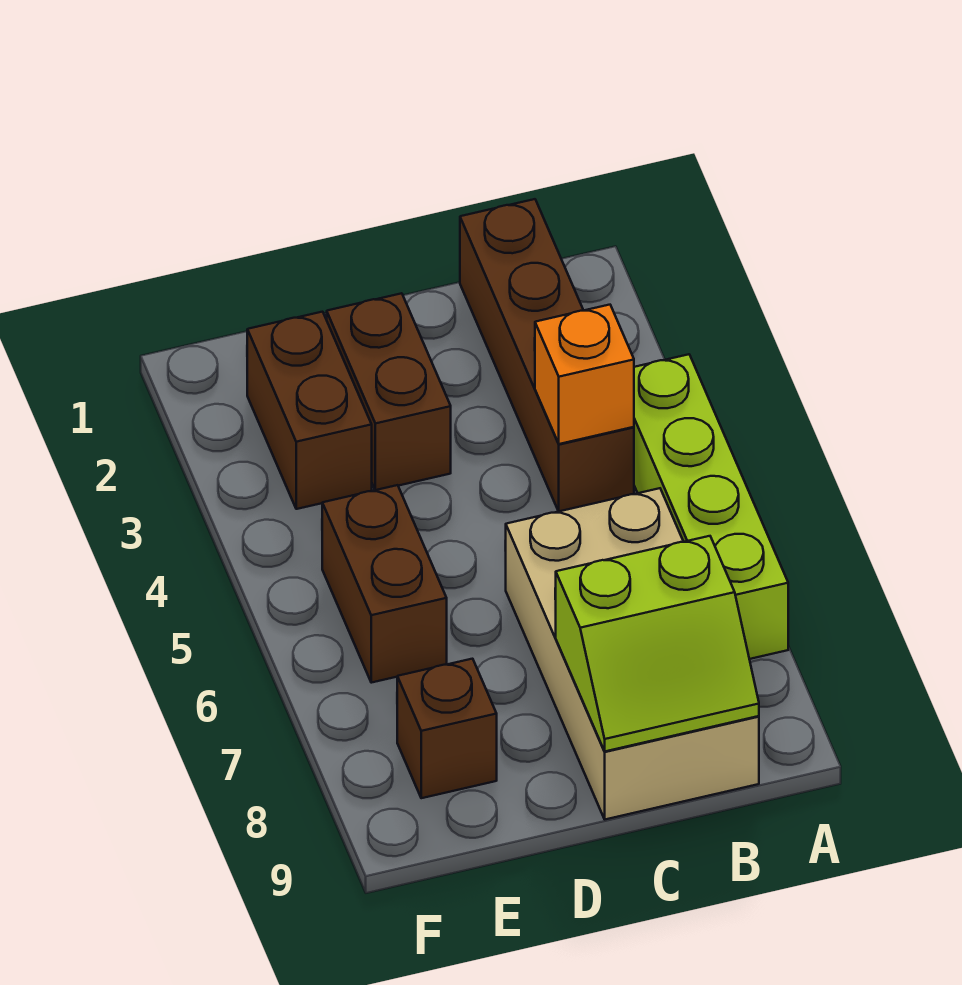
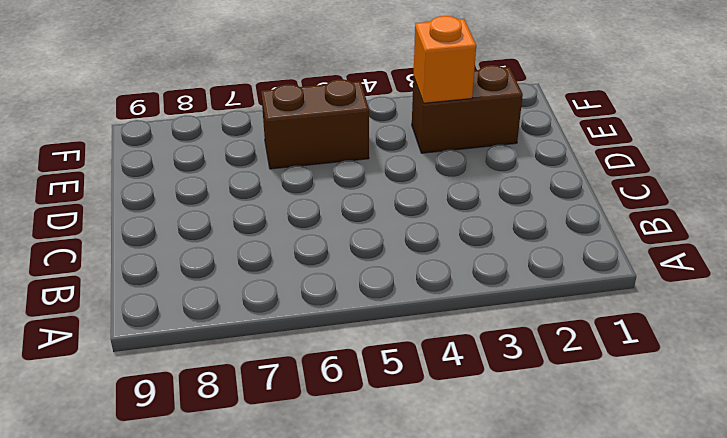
orange brick E3 level 2 -> orange brick B4 level 2
none -> lime brick A4:A7 level 1
none -> brown brick B1:B4 level 1

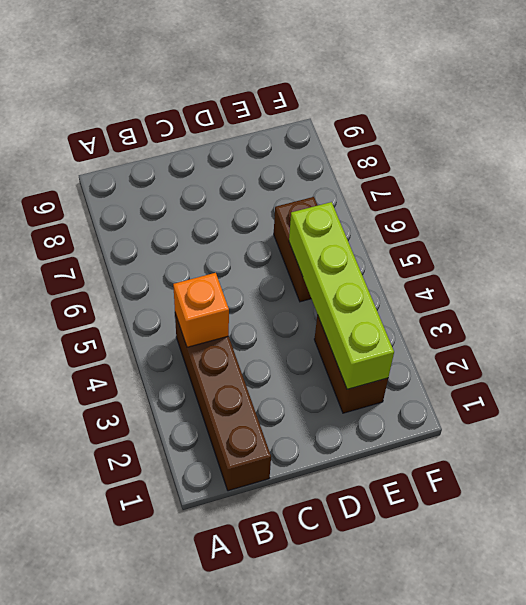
lime brick E2:E5 level 2 -> lime brick A4:A7 level 1
none -> tan brick B6:C9 level 1
none -> brown brick D2:D3 level 1

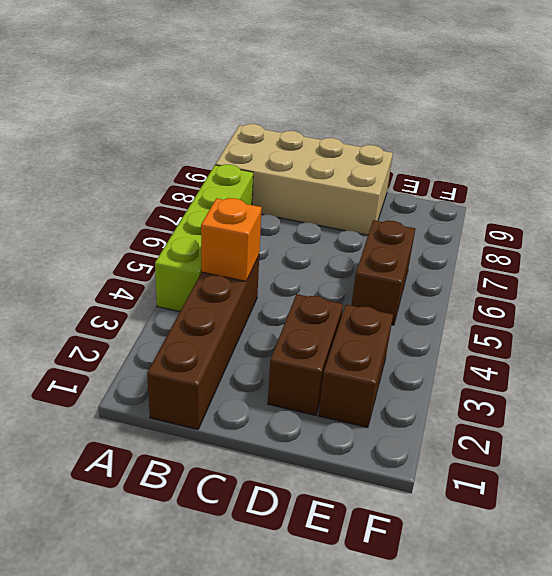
tan brick A8:D9 level 1 -> tan brick B6:C9 level 1
none -> brown brick E8 level 1
none -> lime slope B8:C9 level 2 top 8

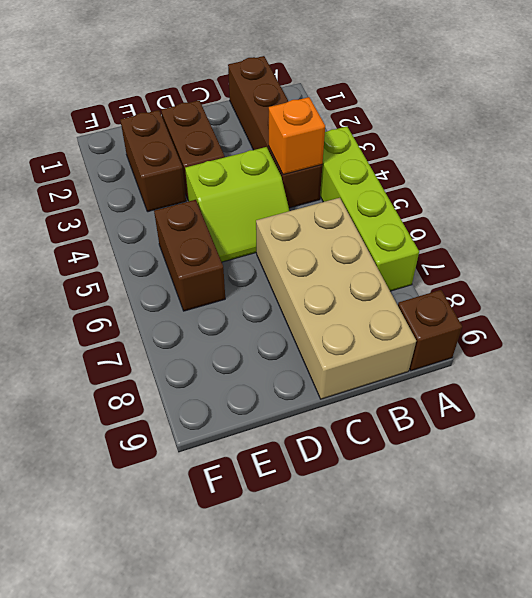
brown brick A9 level 1 -> brown brick E8 level 1
lime slope C4:D5 level 1 top 4 -> lime slope B8:C9 level 2 top 8

